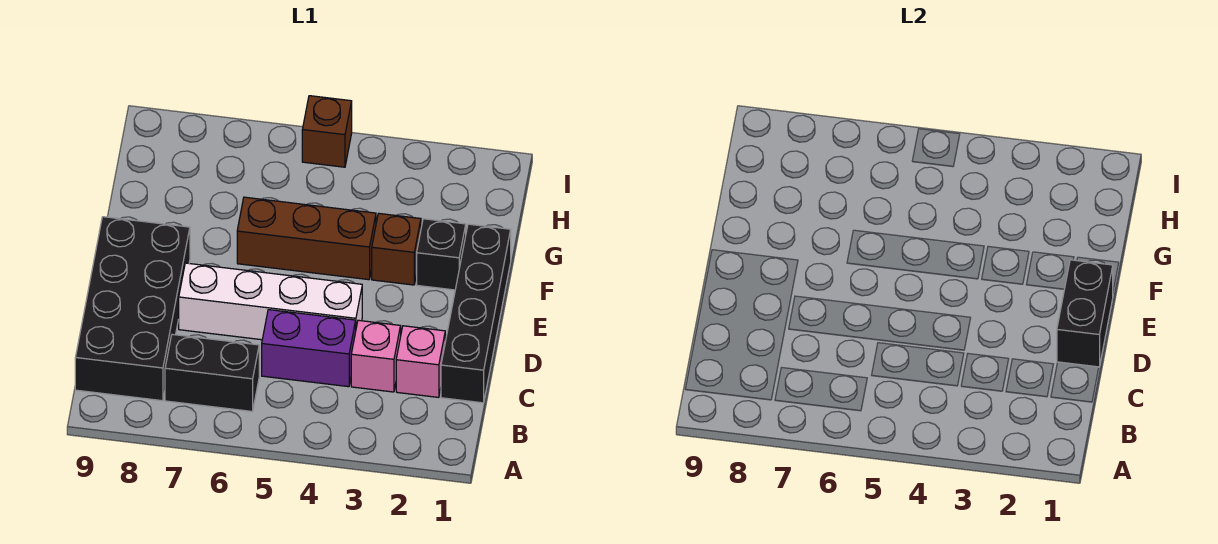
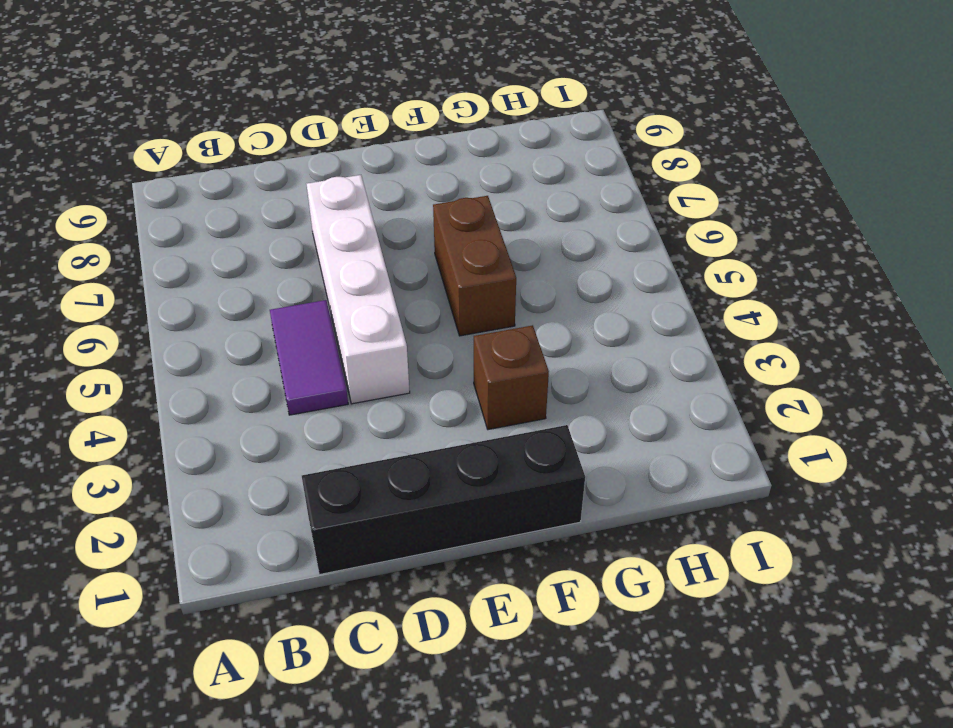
purple tile C4:C5 level 1 -> purple brick C4:C5 level 1
brown brick F5:F6 level 1 -> brown brick F4:F6 level 1
none -> black brick B6:B7 level 1
none -> black brick B8:E9 level 1
none -> pink brick C2 level 1

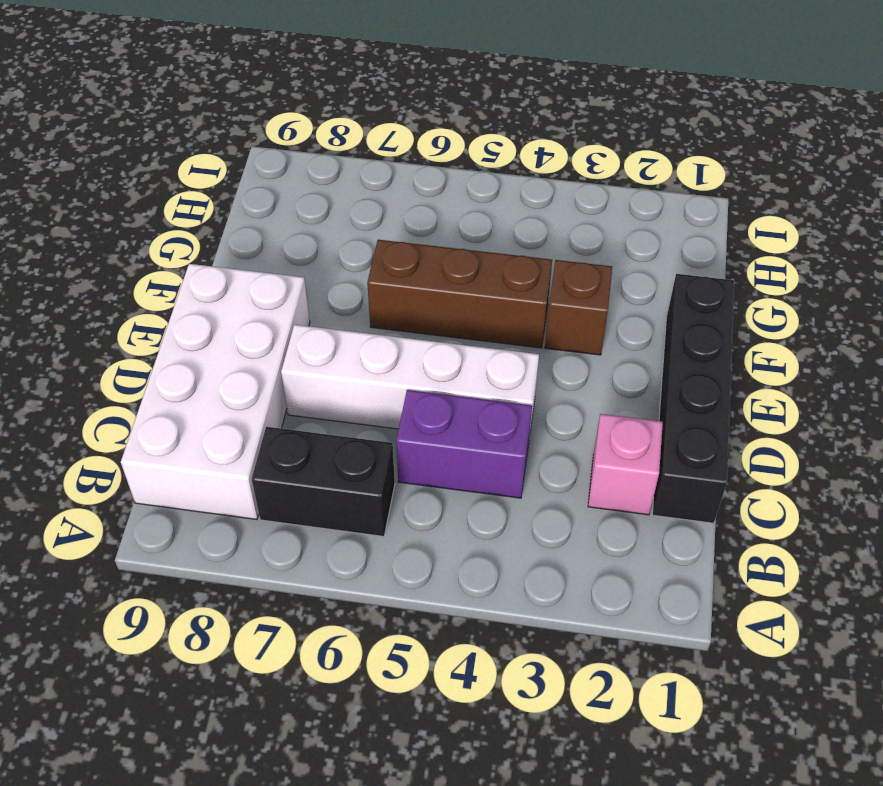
white brick B8:E9 level 1 -> black brick B8:E9 level 1
none -> pink brick C3 level 1
none -> black brick F2 level 1
none -> brown brick I5 level 1

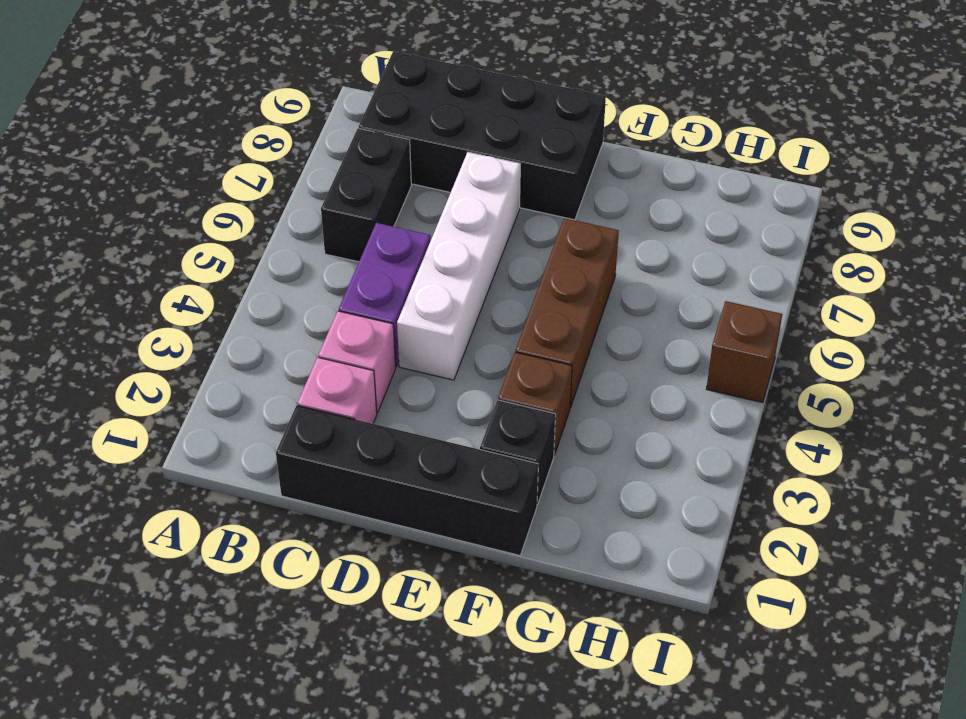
none -> black brick D1:E1 level 2

